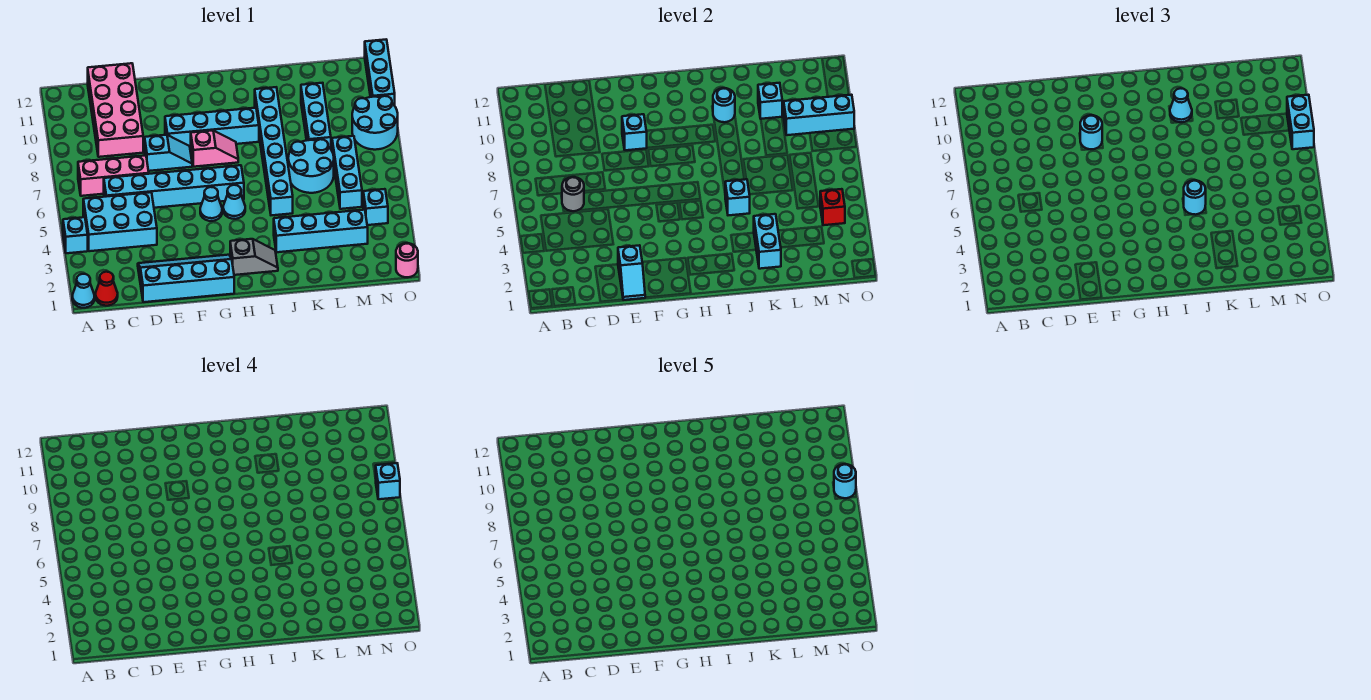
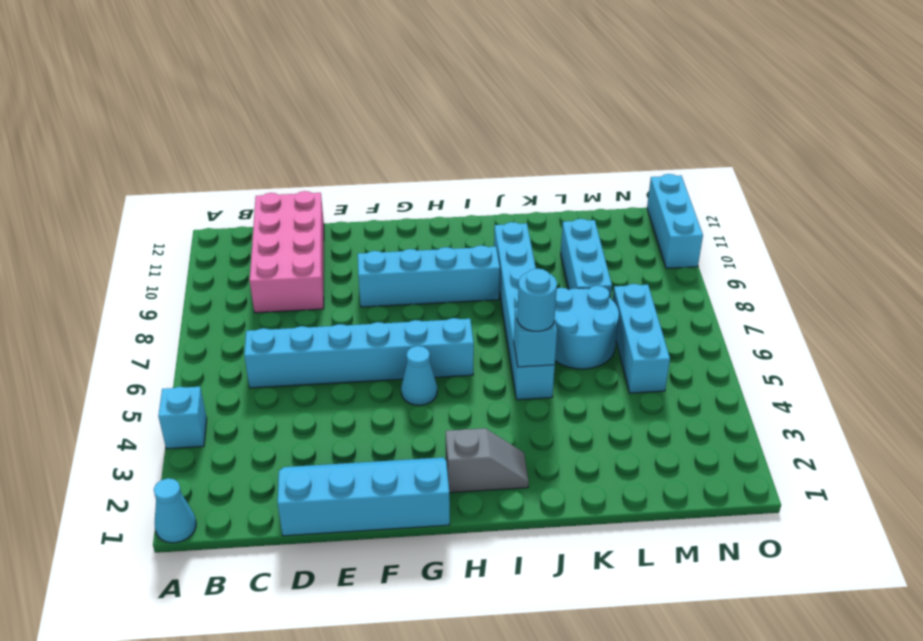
none -> red cone B1 level 1
none -> cyan brick B4:D5 level 1
none -> pink brick B7:D7 level 1
none -> cyan slope E8:F8 level 1 top E

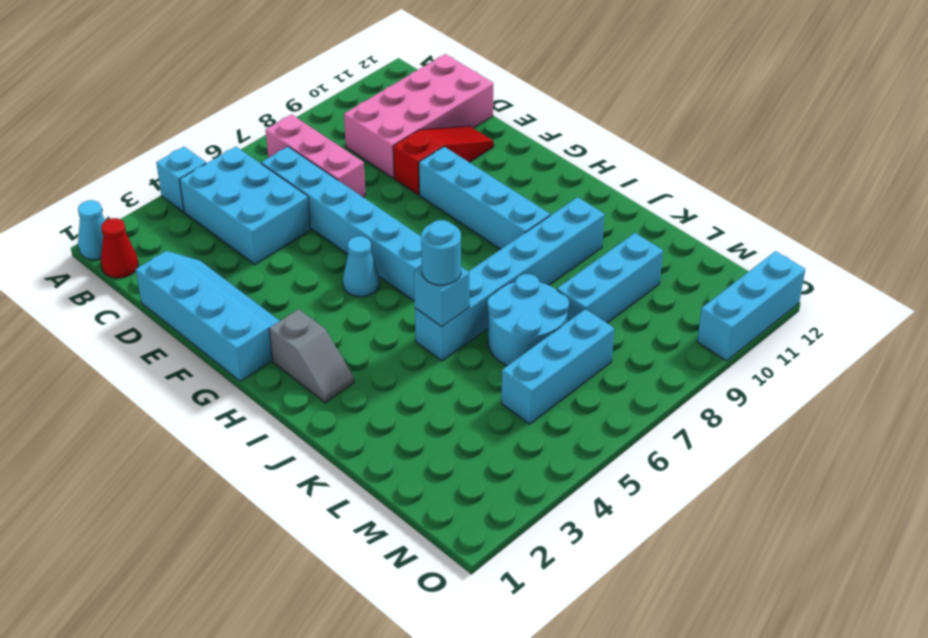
red slope E9:E11 level 1 top 9 -> none
none -> cyan slope E8:F8 level 1 top E
none -> pink slope G8:H8 level 1 top G
none -> cyan cone H5 level 1
none -> cyan brick J3:M3 level 1

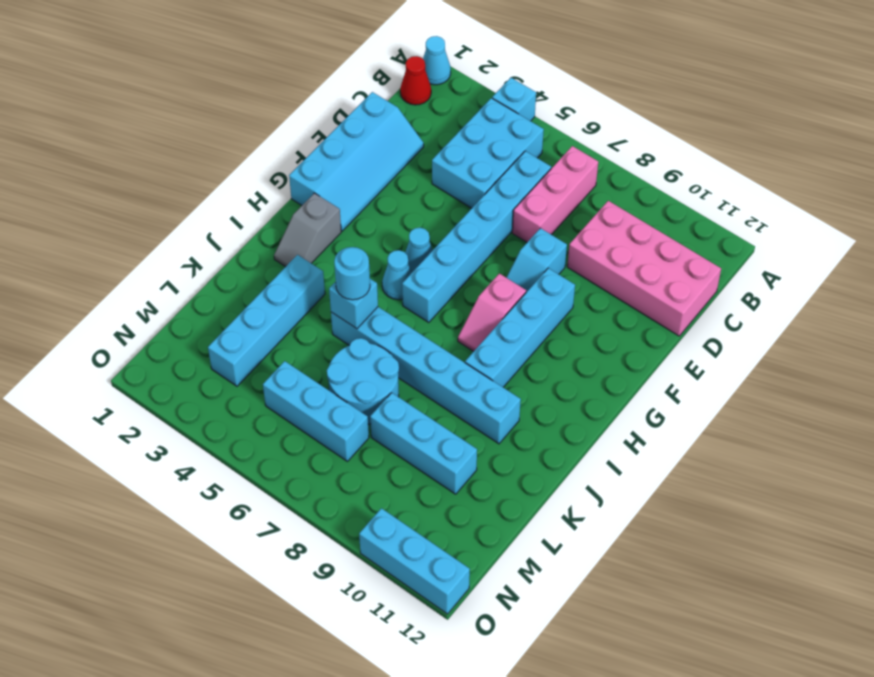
none -> cyan brick N4 level 1
none -> cyan round brick N8:O9 level 1
none -> pink round brick O1 level 1
none -> grey round brick C6 level 2

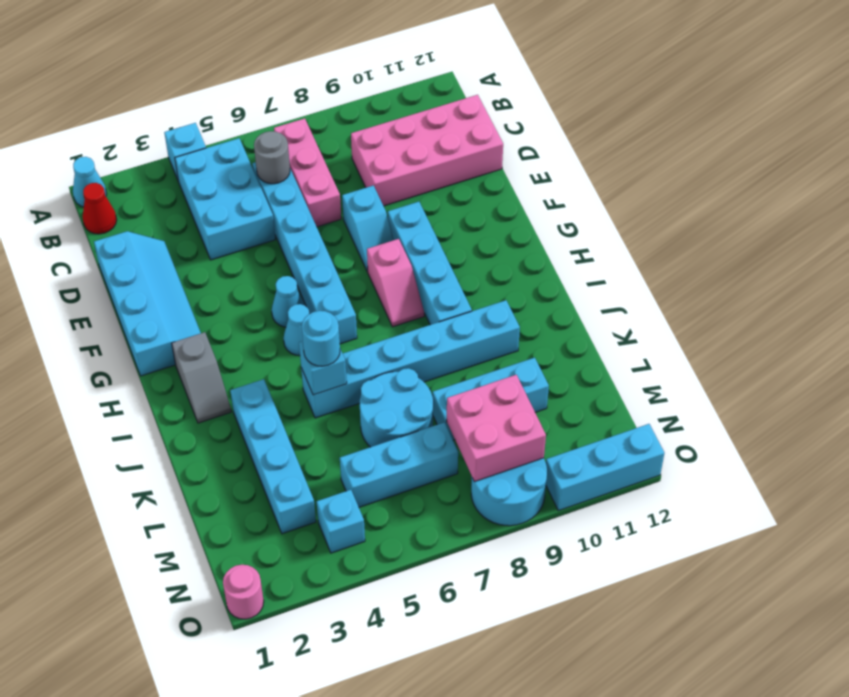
pink brick M8:N9 level 2 -> cyan brick M9:O9 level 2
none -> cyan slope E1:E2 level 2 top 2
none -> cyan brick F9 level 2
none -> cyan round brick J10 level 2
none -> cyan brick K2:K3 level 2

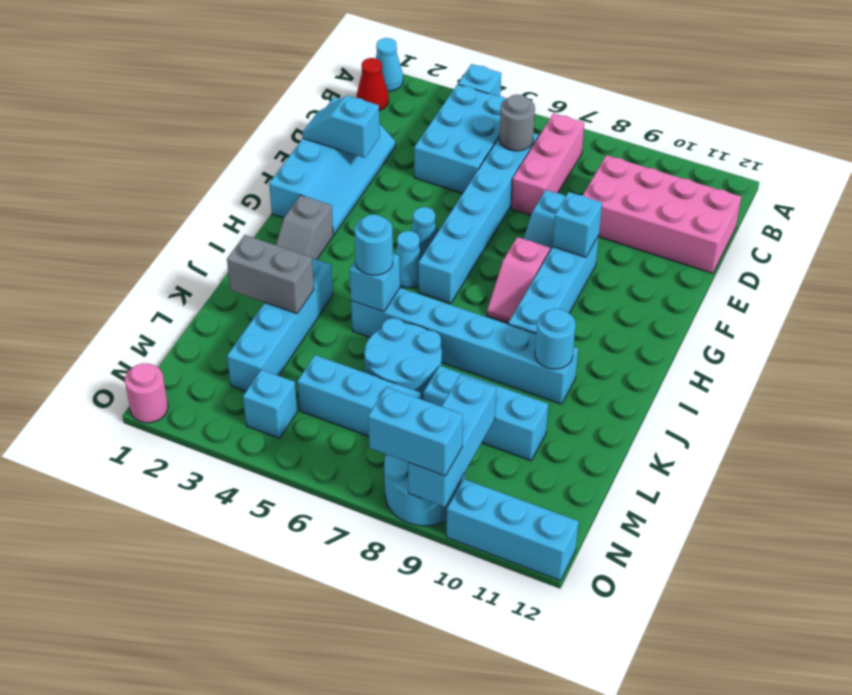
grey brick K2:K3 level 2 -> cyan brick K2:K3 level 2
none -> cyan brick L10 level 2
none -> red brick N4 level 2
none -> cyan round brick F9 level 3
none -> cyan cone J10 level 3

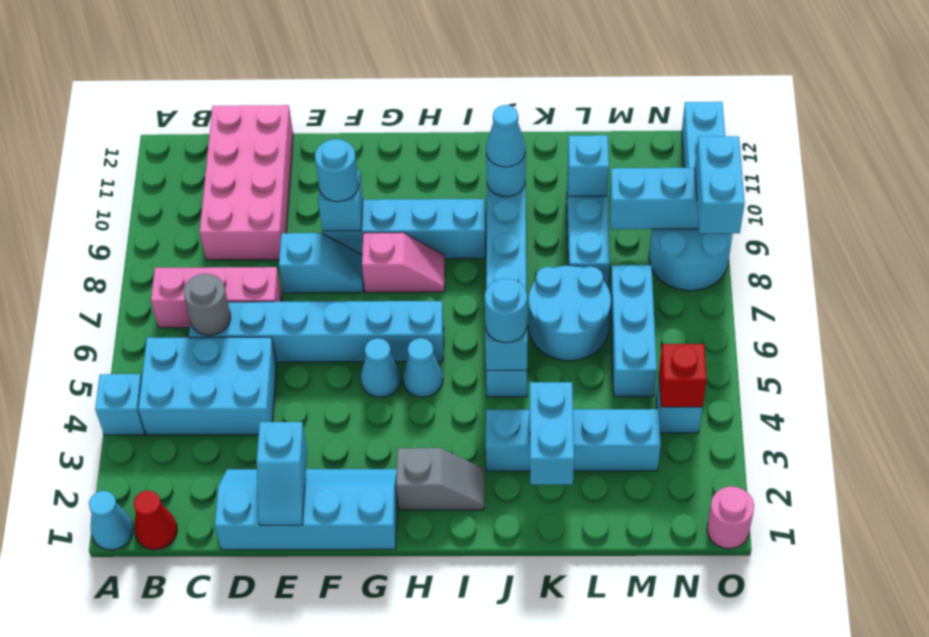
none -> cyan brick O8 level 4
none -> cyan round brick O8 level 5

